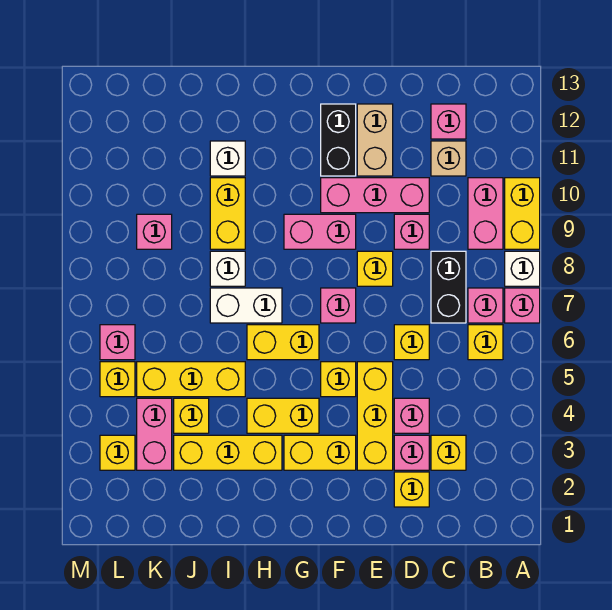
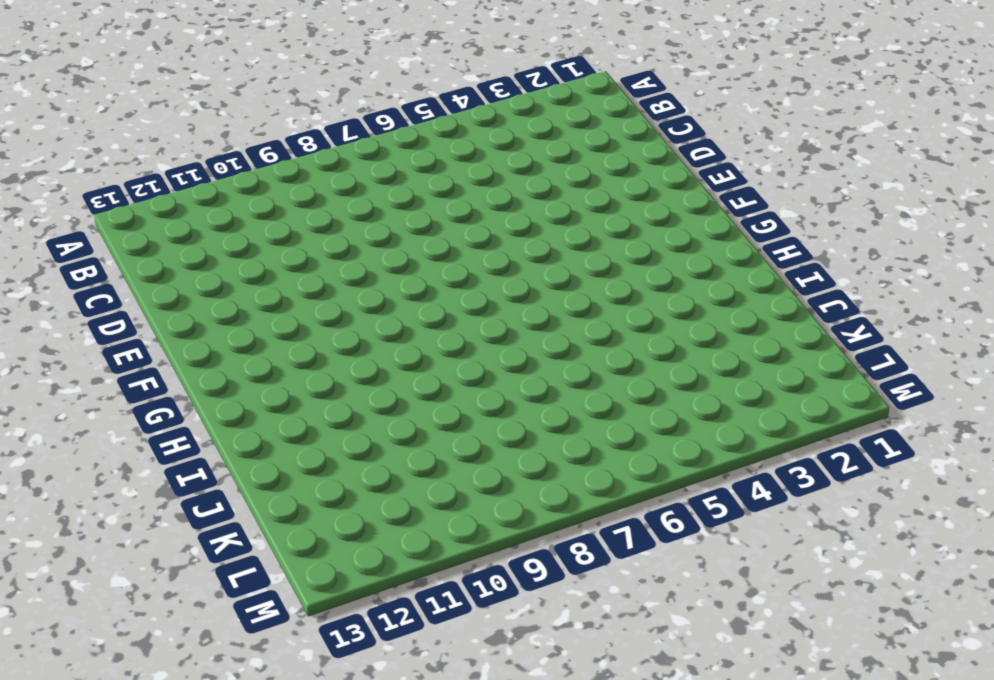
none -> pink brick A7 level 1
none -> white brick A8 level 1
none -> yellow brick A9:A10 level 1
none -> yellow brick B6 level 1

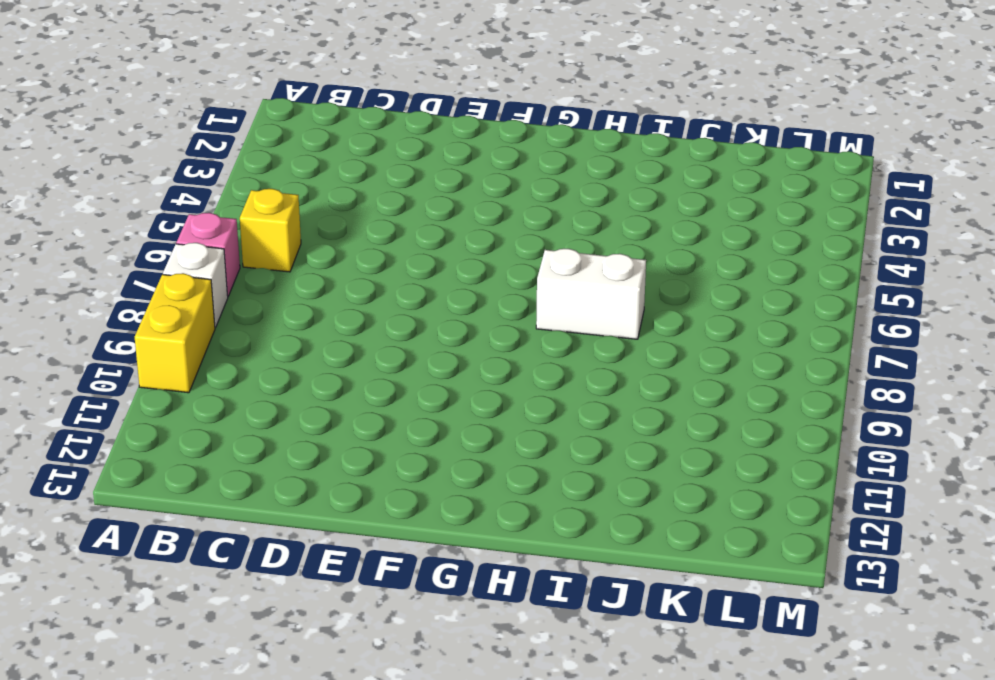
none -> pink brick B7 level 1
none -> pink brick B9:B10 level 1
none -> yellow brick C3 level 1
none -> black brick C7:C8 level 1

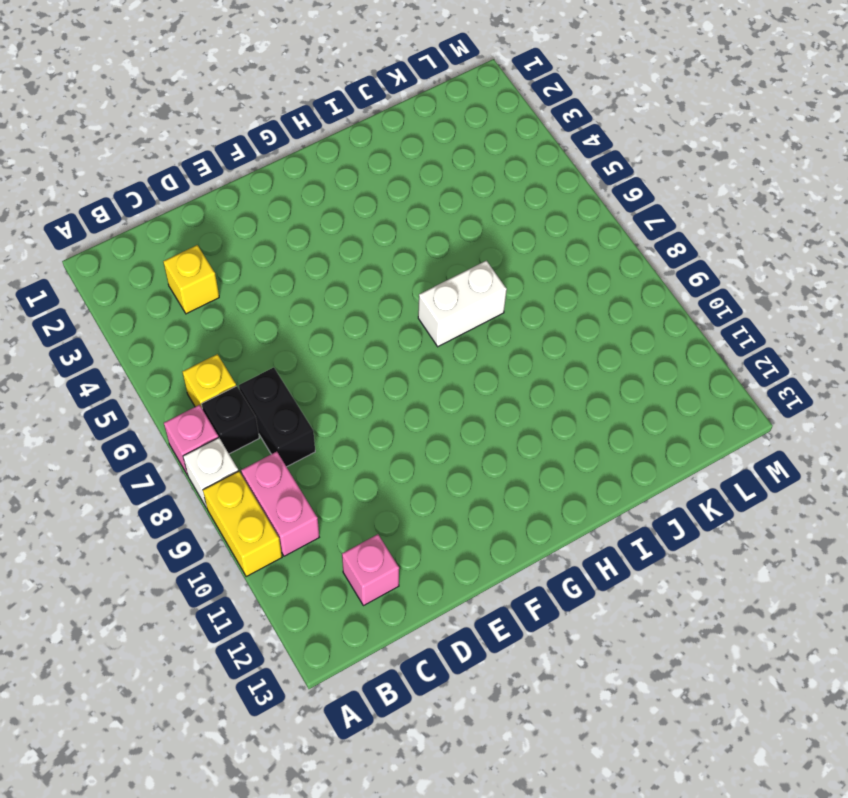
black brick B7 level 1 -> pink brick B7 level 1
none -> tan brick C11 level 1
none -> yellow brick D2 level 1
none -> pink brick D3 level 1
none -> pink brick D4 level 1

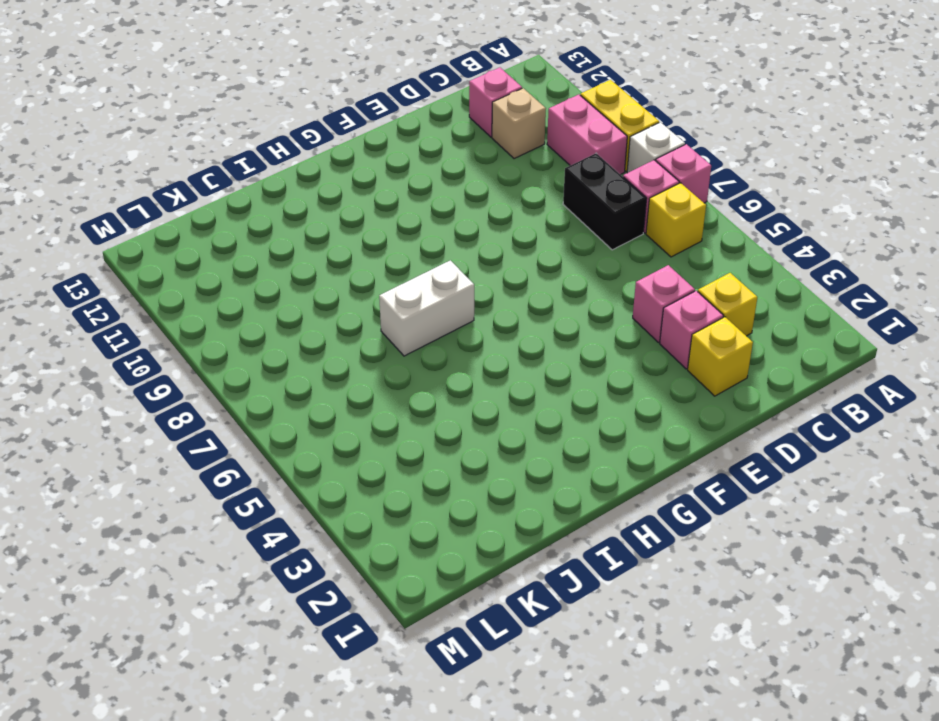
none -> yellow brick D6 level 1
none -> pink brick D9 level 1
none -> pink brick D10:F10 level 1
none -> yellow brick E3:E5 level 1

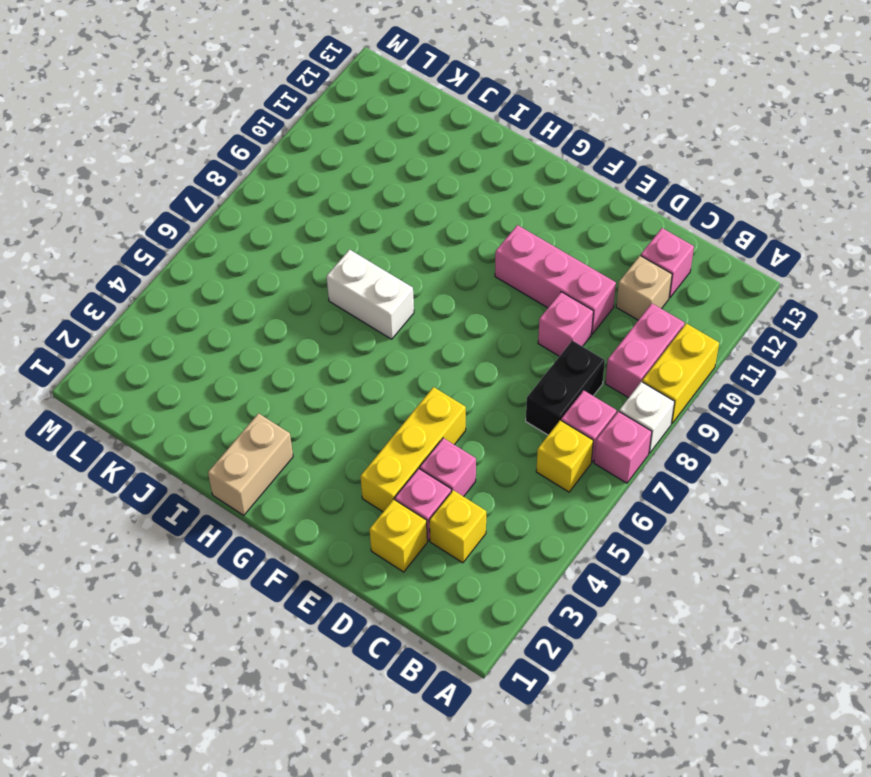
tan brick H1:H2 level 1 -> tan brick E11:E12 level 1
none -> yellow brick D6 level 1
none -> yellow brick E8 level 1
none -> yellow brick F3:G3 level 1
none -> yellow brick F5 level 1

